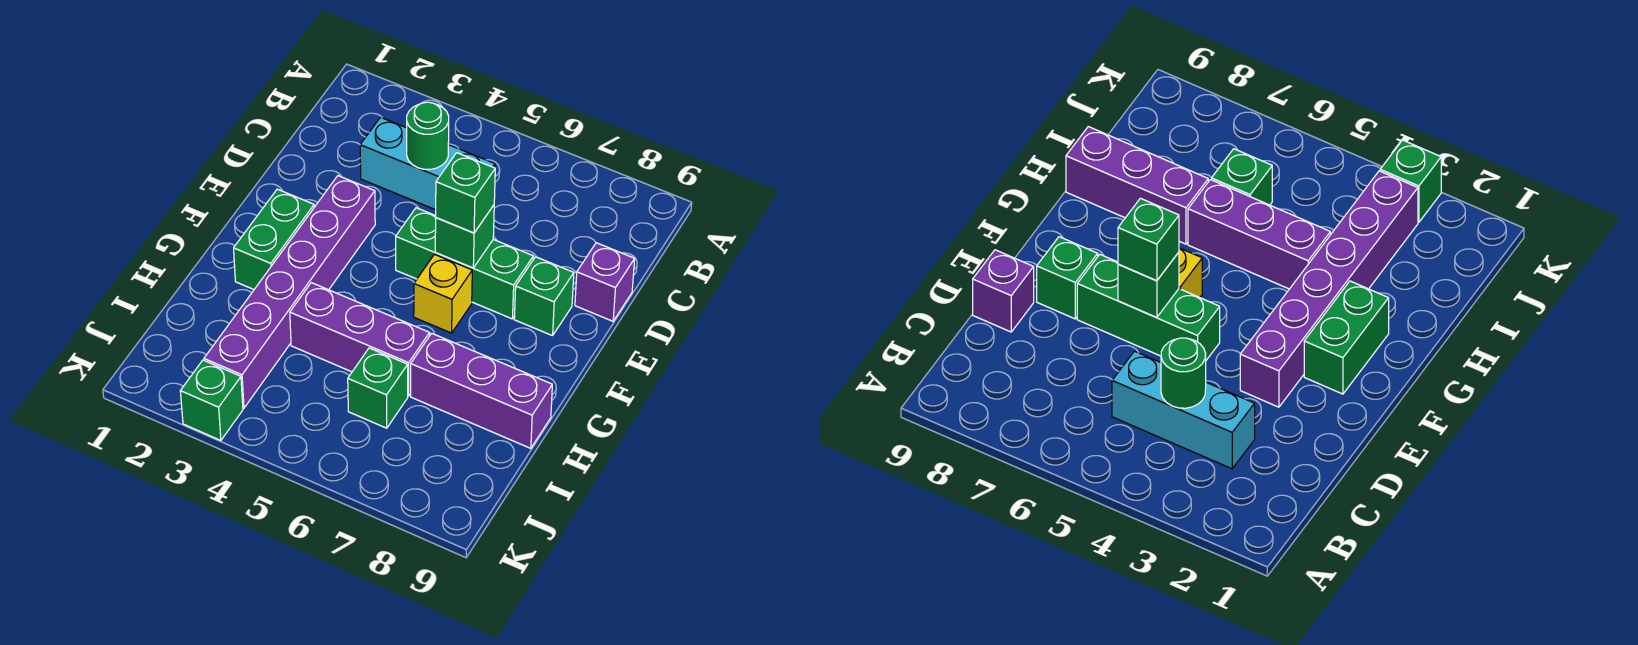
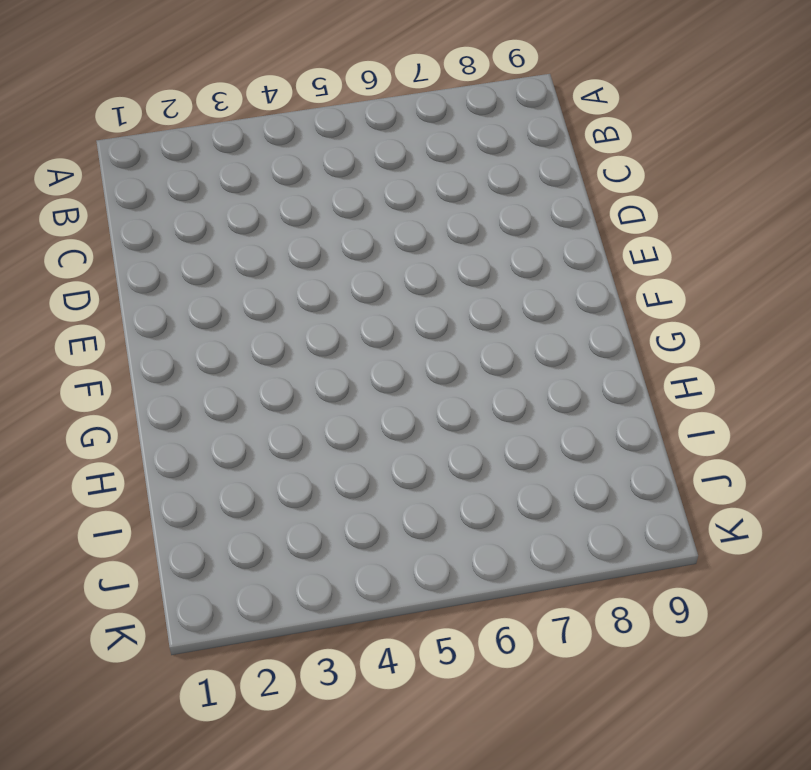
none -> cyan brick C3:C5 level 1
none -> purple brick D9 level 1
none -> purple brick E3:J3 level 1

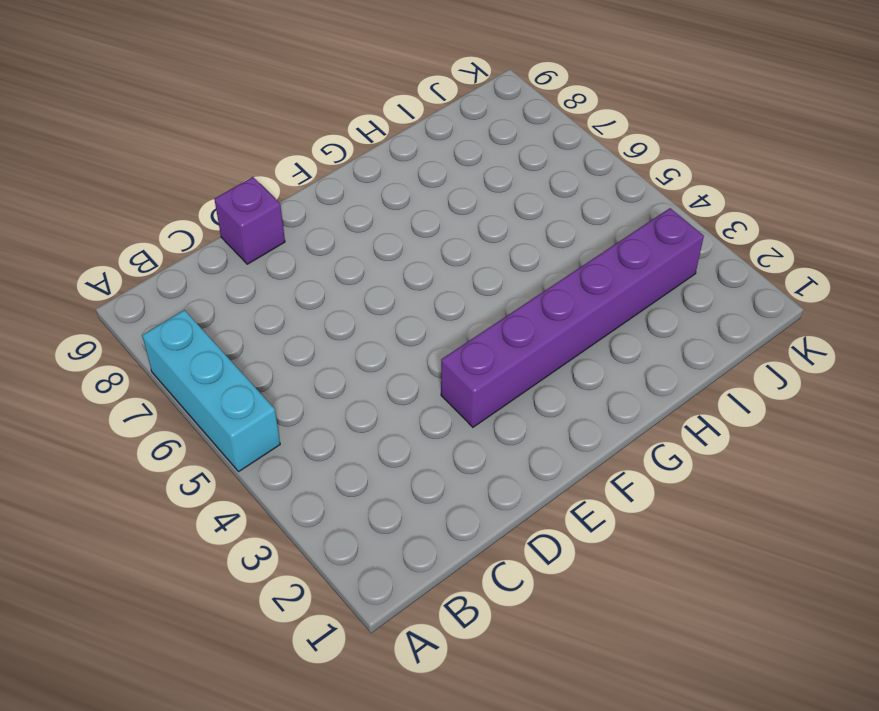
cyan brick A5:A7 level 1 -> cyan brick C3:C5 level 1
none -> green brick E5:E7 level 1
none -> green brick E8 level 1
none -> green brick F2:G2 level 1

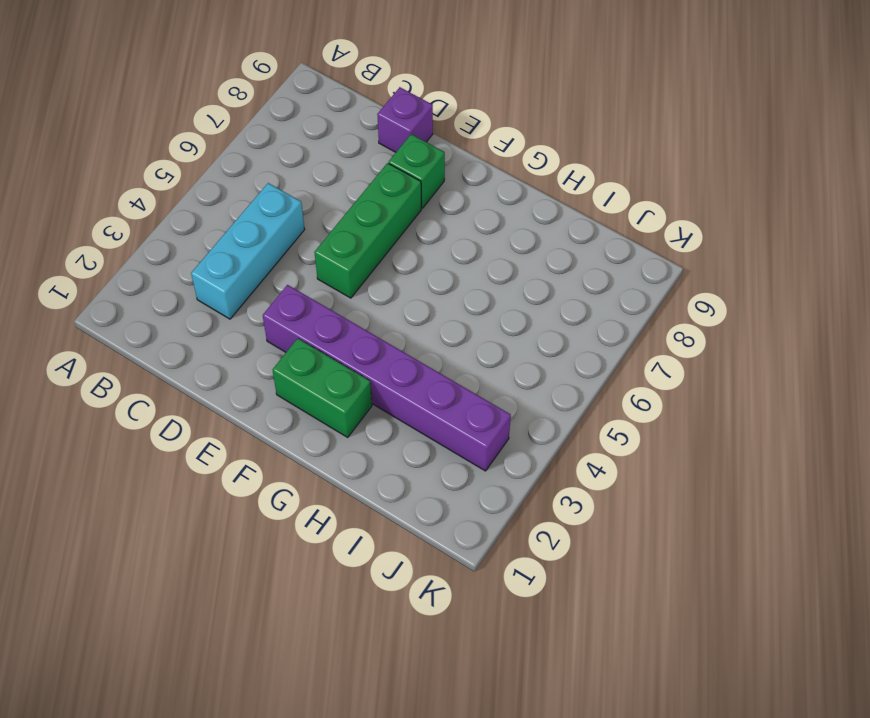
none -> yellow brick F6 level 1
none -> purple brick H4:H6 level 1
none -> purple brick H7:H9 level 1

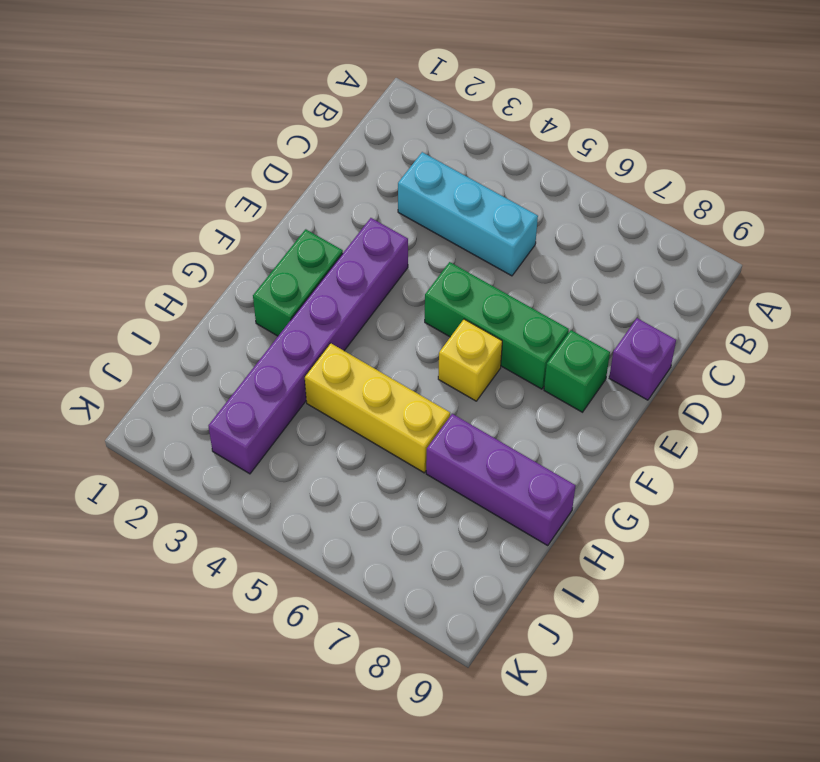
yellow brick H4:H6 level 1 -> purple brick H4:H6 level 1
none -> green brick I6 level 1
none -> green brick K3 level 1
none -> green round brick C4 level 2

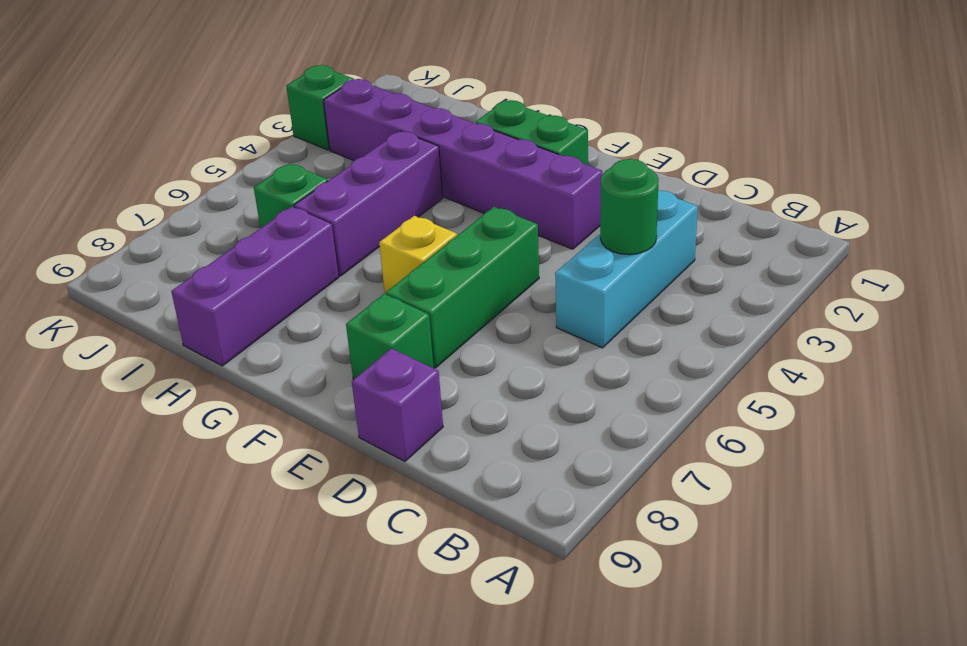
none -> green brick E6 level 2
none -> green brick E6 level 3

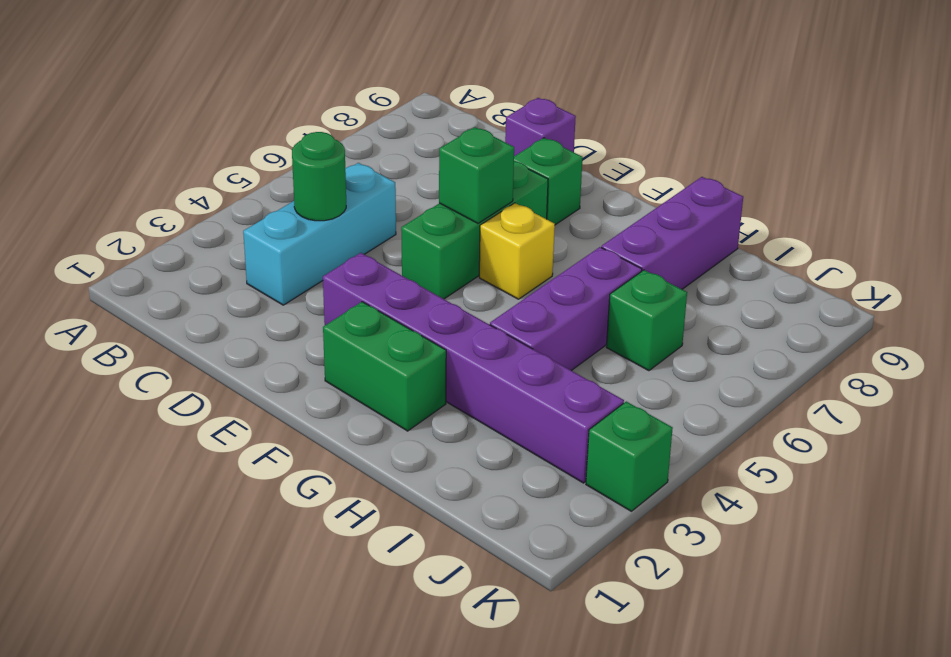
none -> green brick E6 level 3

